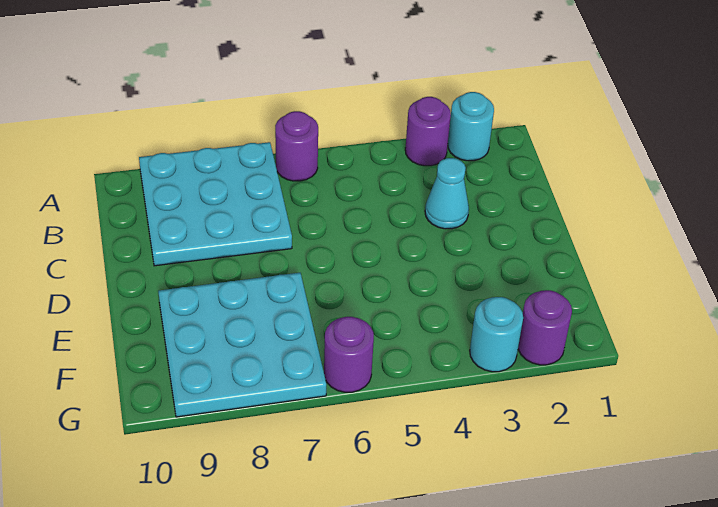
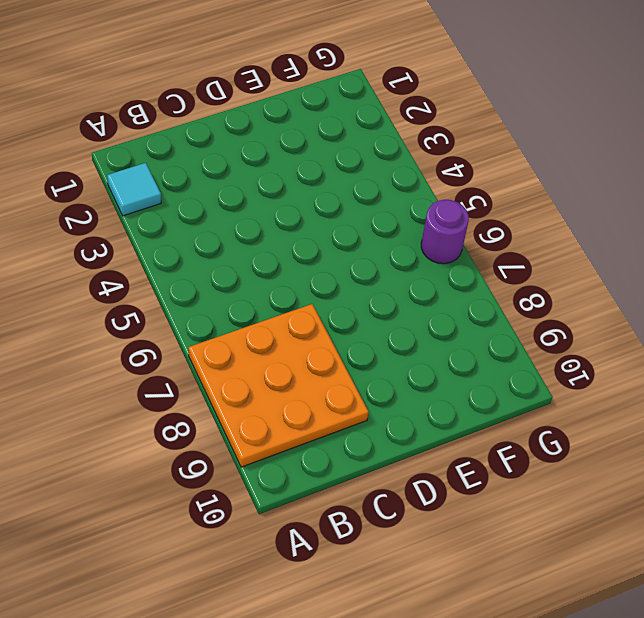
cyan tile A2 level 1 -> cyan round brick A2 level 1
orange plate A7:C9 level 1 -> cyan plate A7:C9 level 1
none -> purple round brick A3 level 1
none -> purple round brick A6 level 1

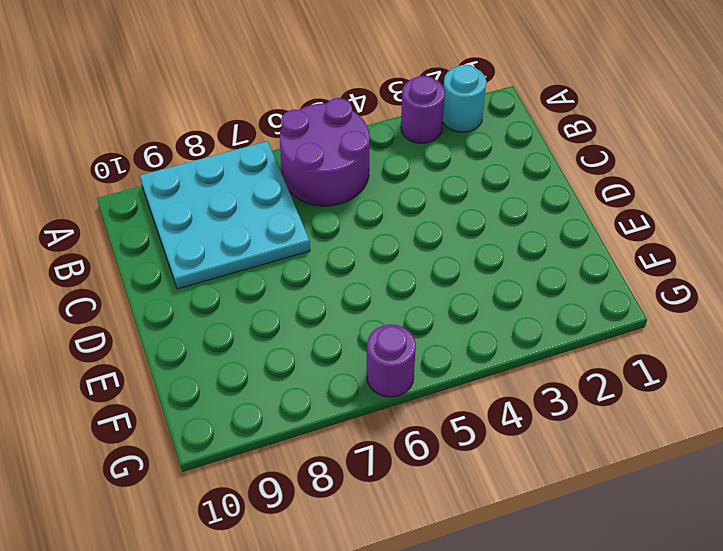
purple round brick A5:B6 level 1 -> purple round brick A6 level 1
none -> cyan cone C3 level 1
none -> cyan plate E7:G9 level 1

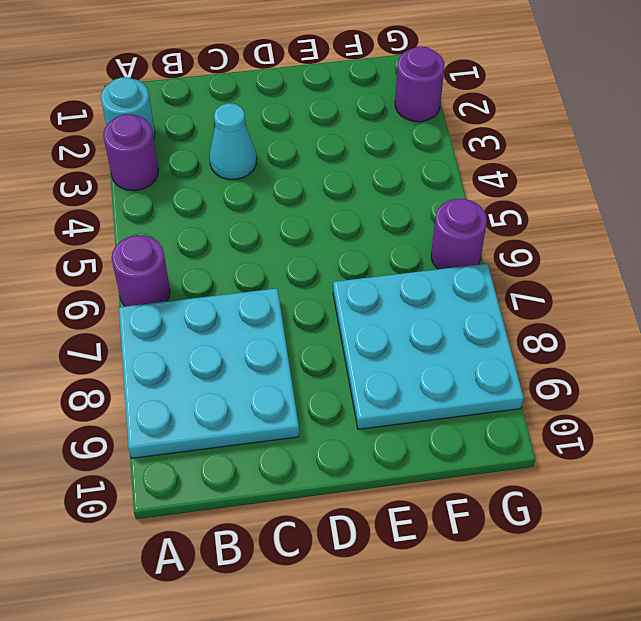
none -> cyan round brick G3 level 1

